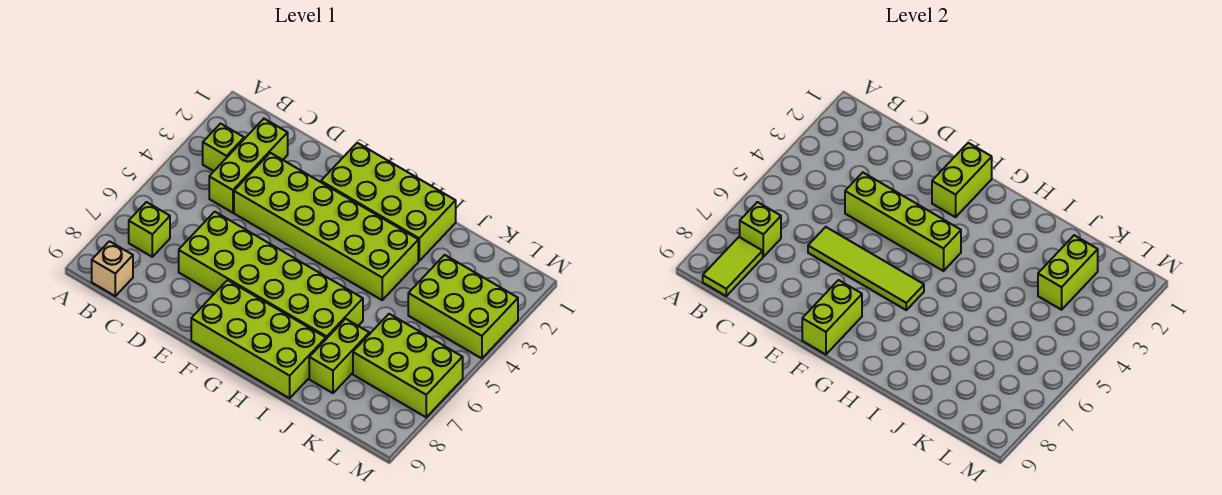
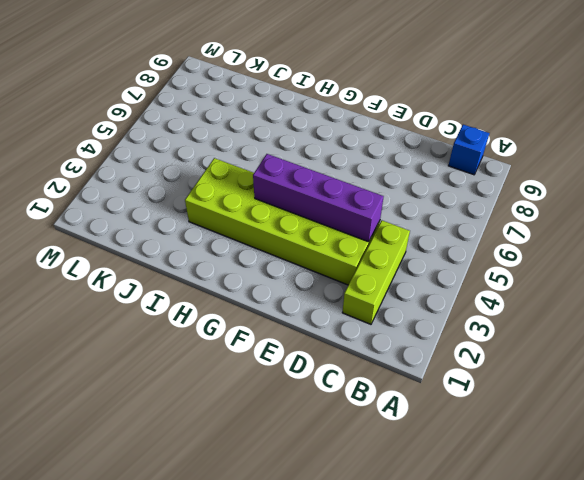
blue brick B9 level 1 -> tan brick B9 level 1
purple brick D4:G4 level 2 -> lime brick D4:G4 level 2
none -> lime brick B3 level 1
none -> lime brick B7 level 1
none -> lime brick D6:I7 level 1

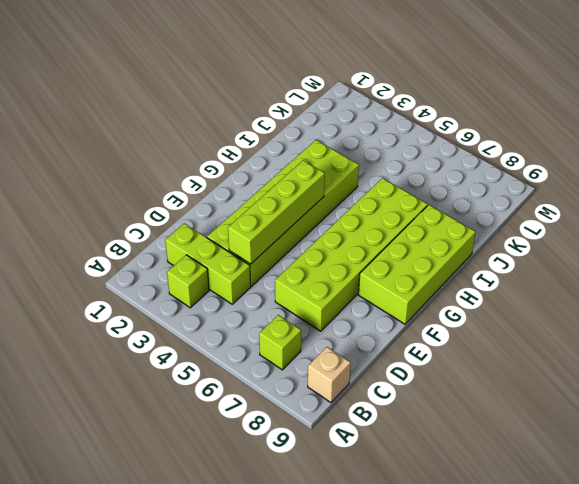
none -> lime brick F1:I2 level 1
none -> lime brick J7:J8 level 1
none -> lime brick K3:M4 level 1

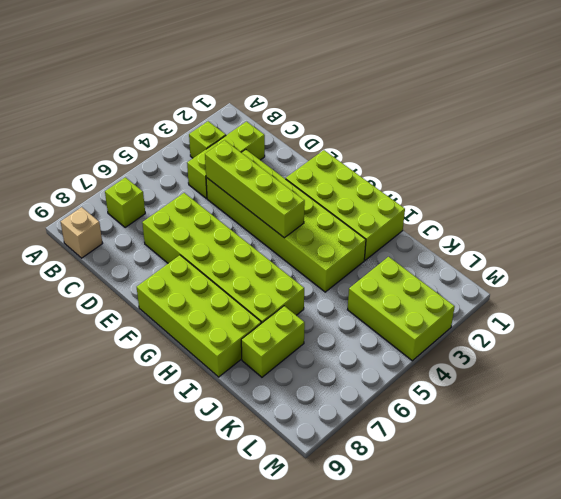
none -> lime brick K6:M7 level 1
none -> lime brick B7 level 2
none -> lime tile B8:B9 level 2

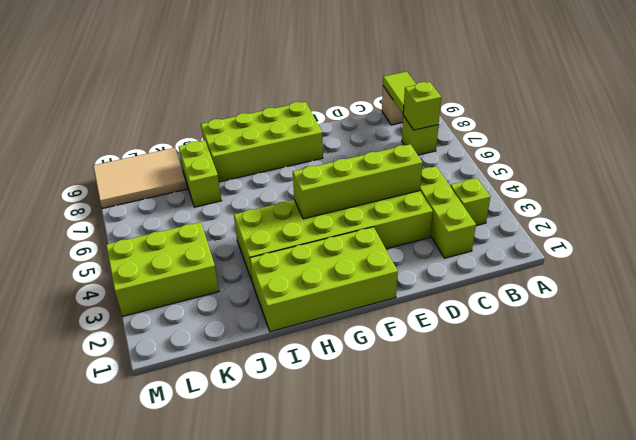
tan tile K8:M9 level 1 -> none
none -> lime brick D6:I7 level 1
none -> lime brick K6:M7 level 1
none -> lime tile D6:G6 level 2

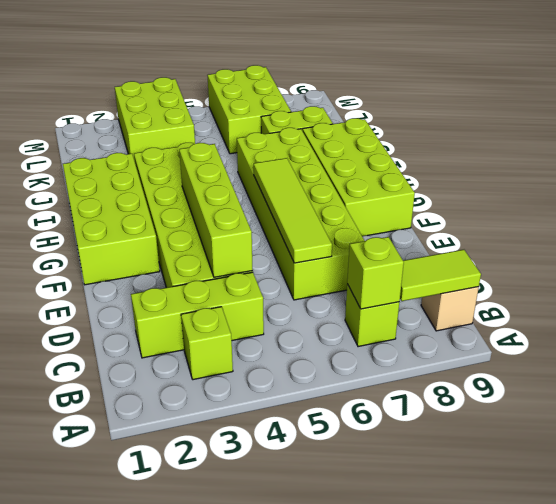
none -> lime brick F1:F2 level 2
none -> lime brick F8:F9 level 2
none -> lime brick K2:K3 level 2

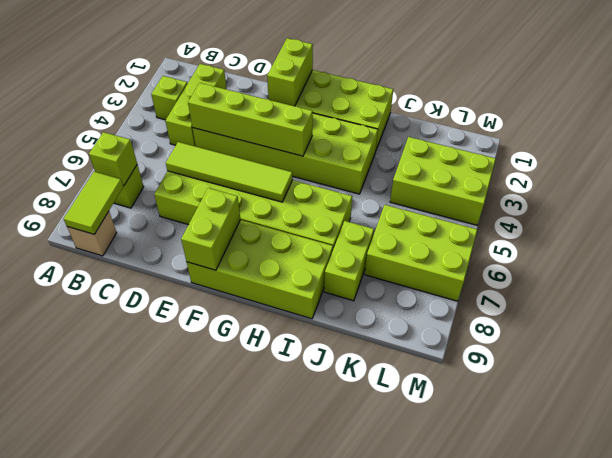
none -> lime brick K2:K3 level 2

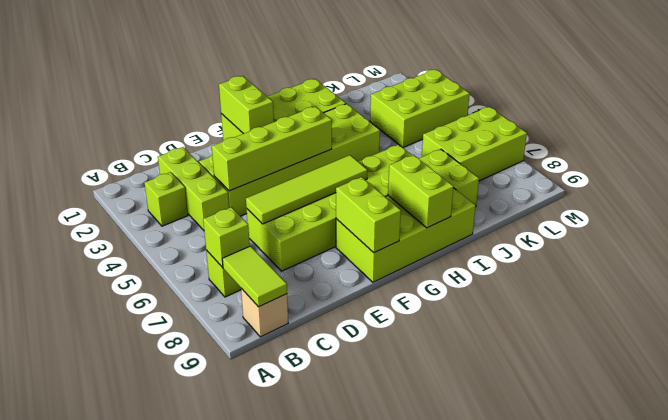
lime brick H8:H9 level 2 -> lime brick K2:K3 level 2

